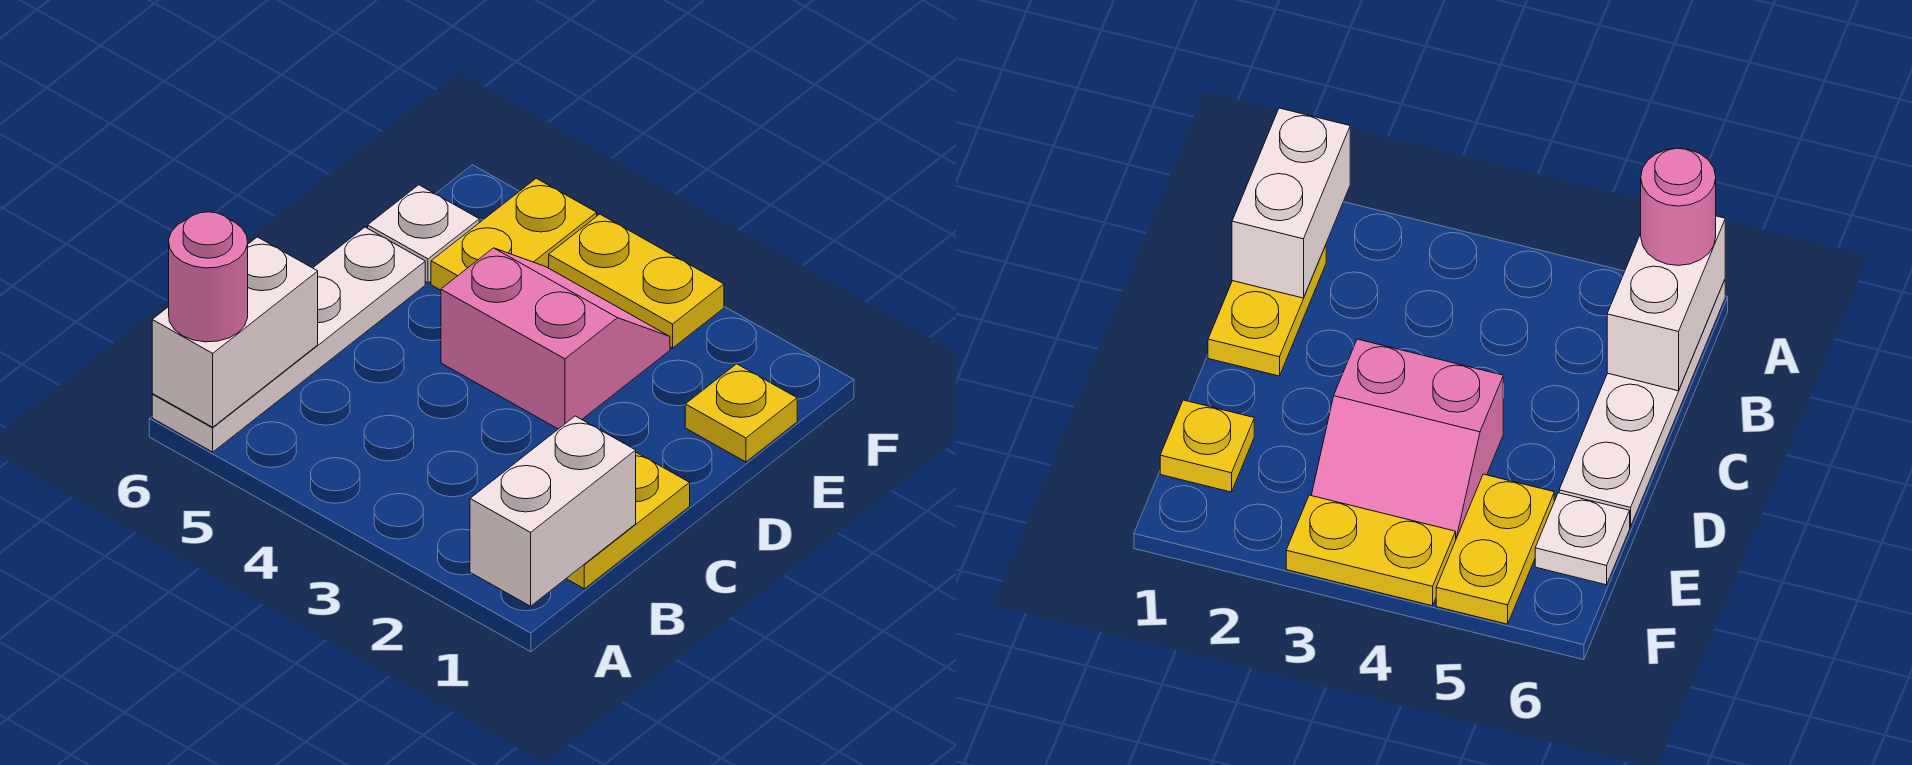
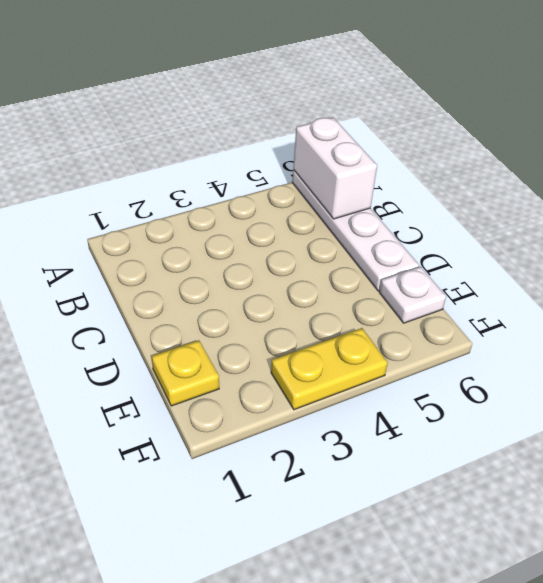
none -> yellow plate B1:C1 level 1
none -> pink slope D3:E4 level 1 top D

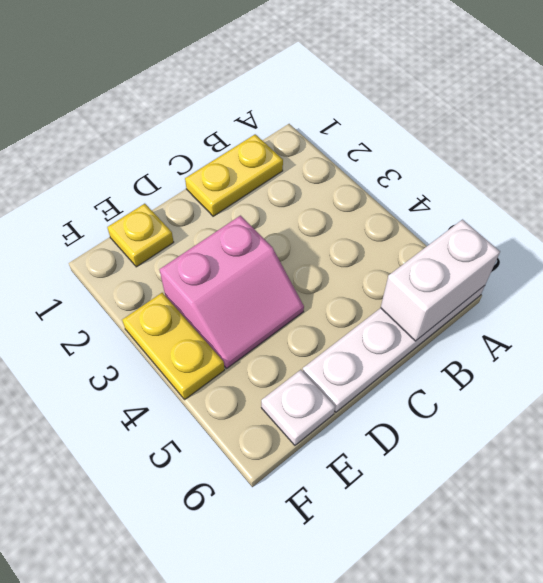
pink slope D3:E4 level 1 top 3 -> pink slope D3:E4 level 1 top D
none -> yellow plate E5:F5 level 1
none -> white brick A1:B1 level 2

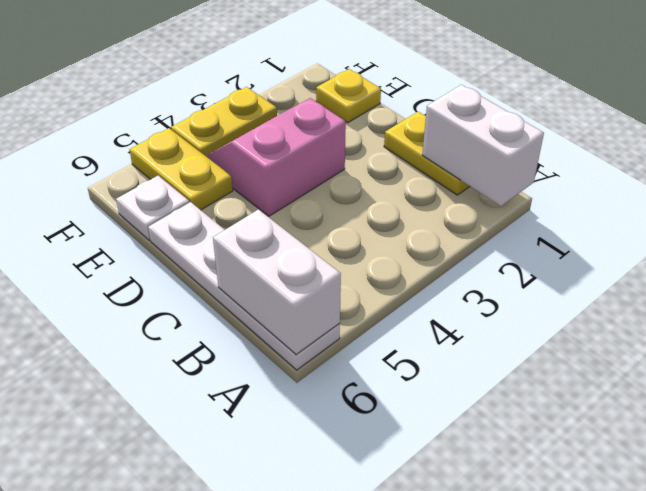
none -> pink round brick A6 level 3

